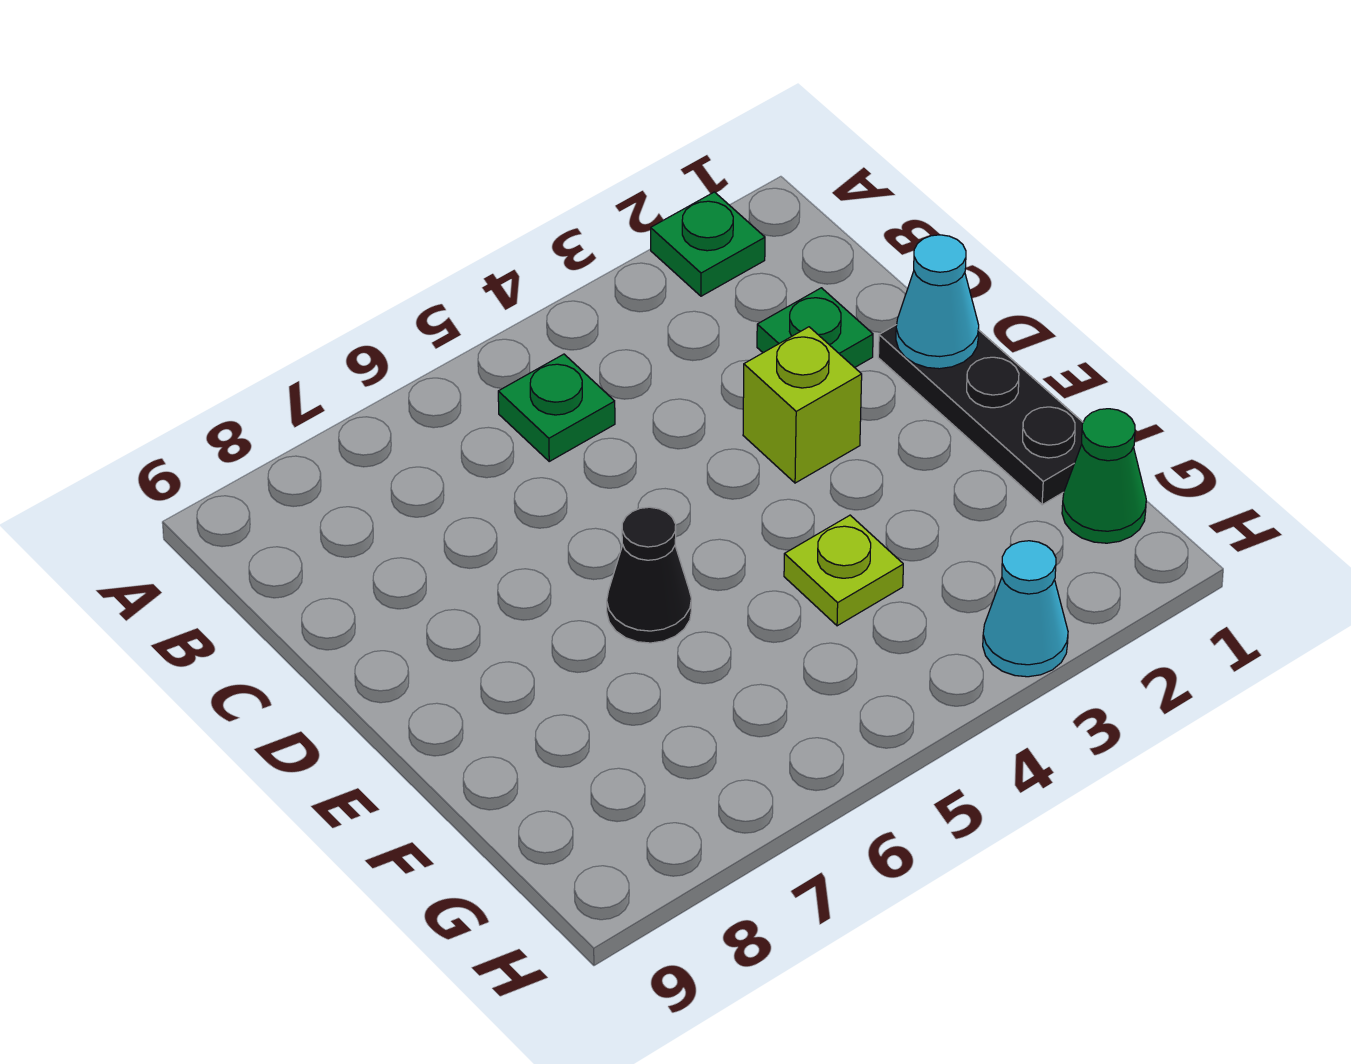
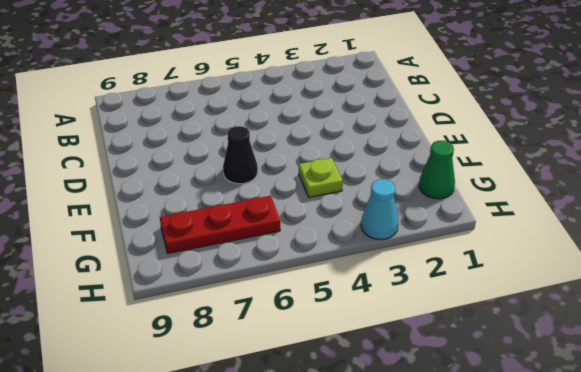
red plate G6:G8 level 1 -> none
none -> green plate A2 level 1
none -> green plate B5 level 1

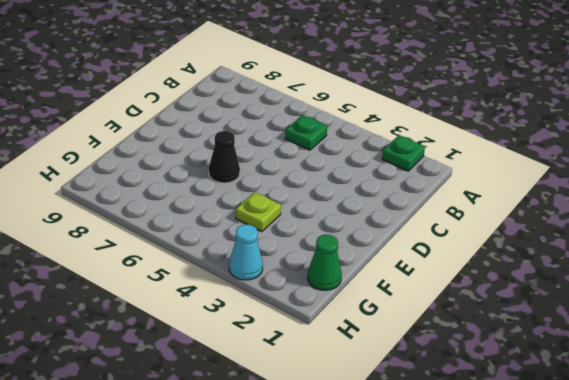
none -> green plate C2 level 1
none -> black plate D1:F1 level 1

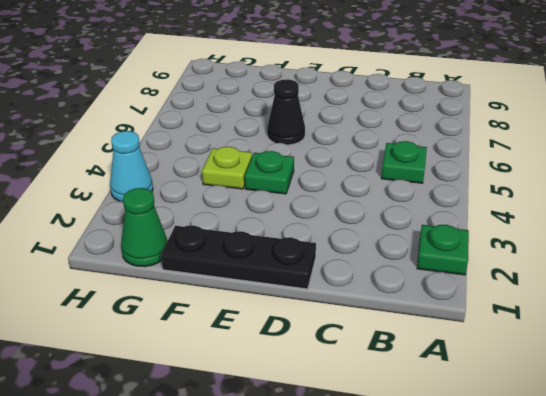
green plate E4 level 1 -> green plate C2 level 1
none -> lime brick D3 level 1
none -> cyan cone D1 level 2

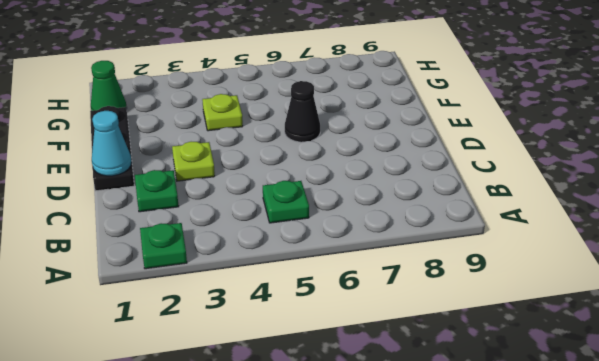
lime plate D3 level 1 -> lime brick D3 level 1
none -> cyan cone H3 level 1

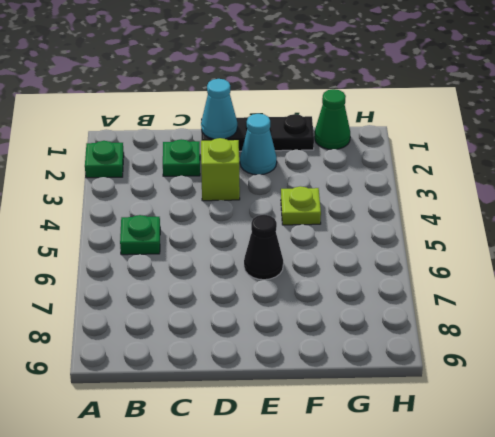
cyan cone E2 level 1 -> cyan cone H3 level 1

